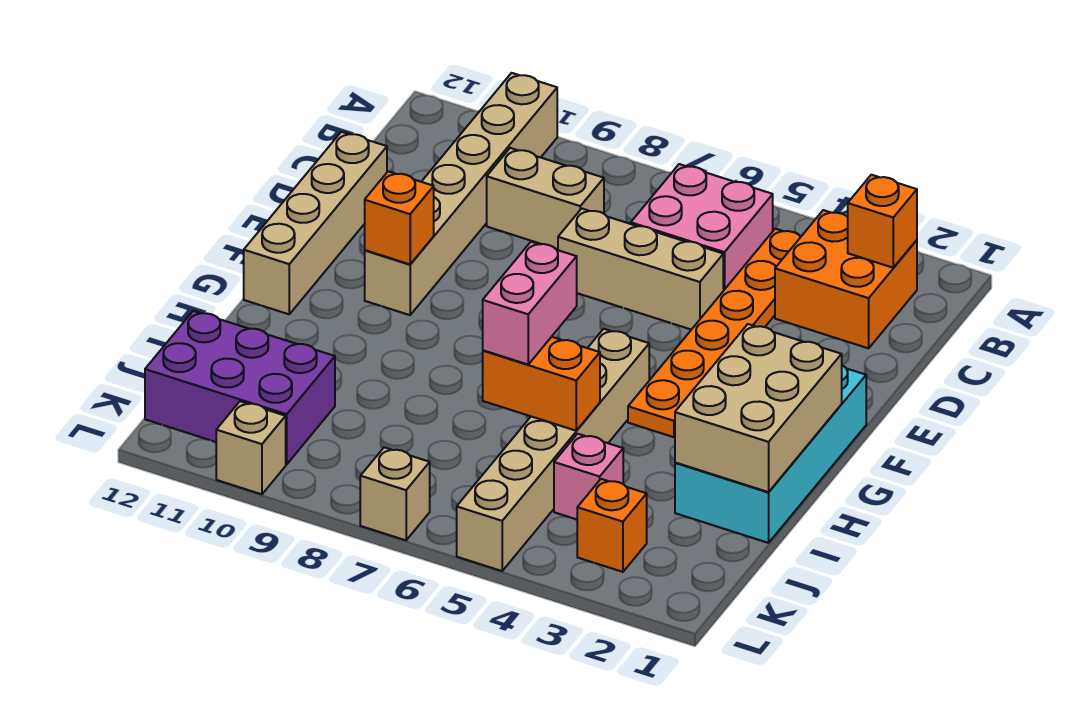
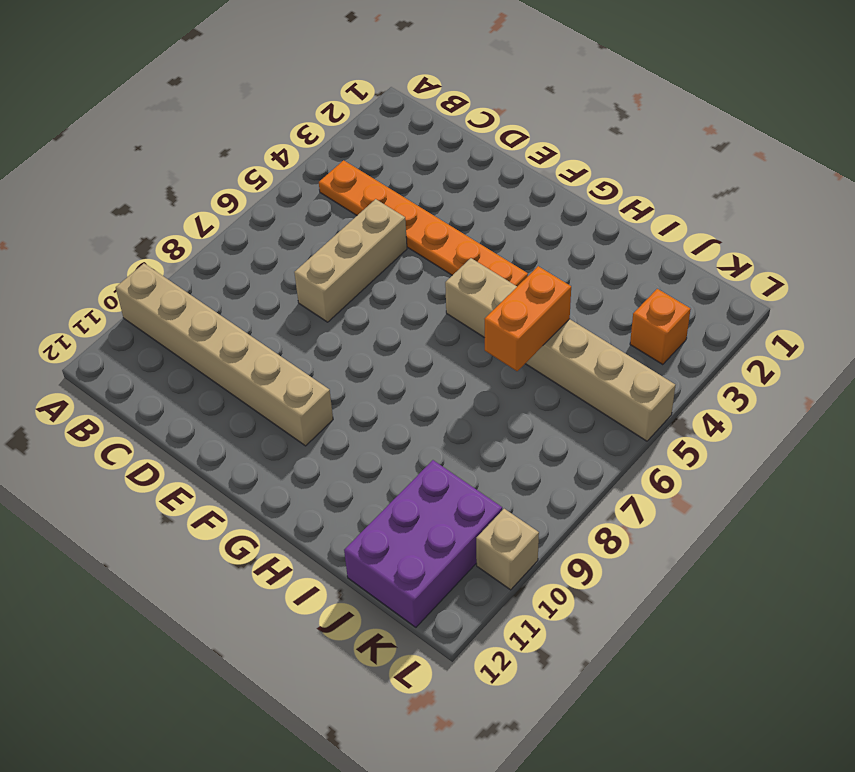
none -> orange brick B2:C3 level 1
none -> pink brick B5:C6 level 1
none -> tan brick C8:C9 level 1

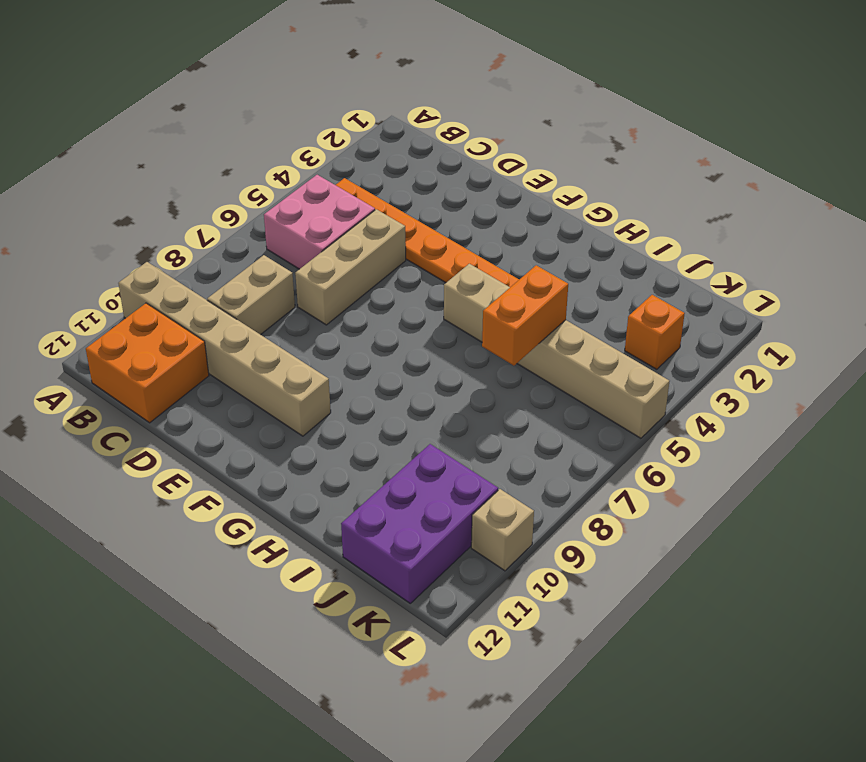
orange brick B11:C12 level 1 -> orange brick B2:C3 level 1
none -> tan brick D12:G12 level 1
none -> cyan brick F1:I2 level 1
none -> pink brick J4 level 1

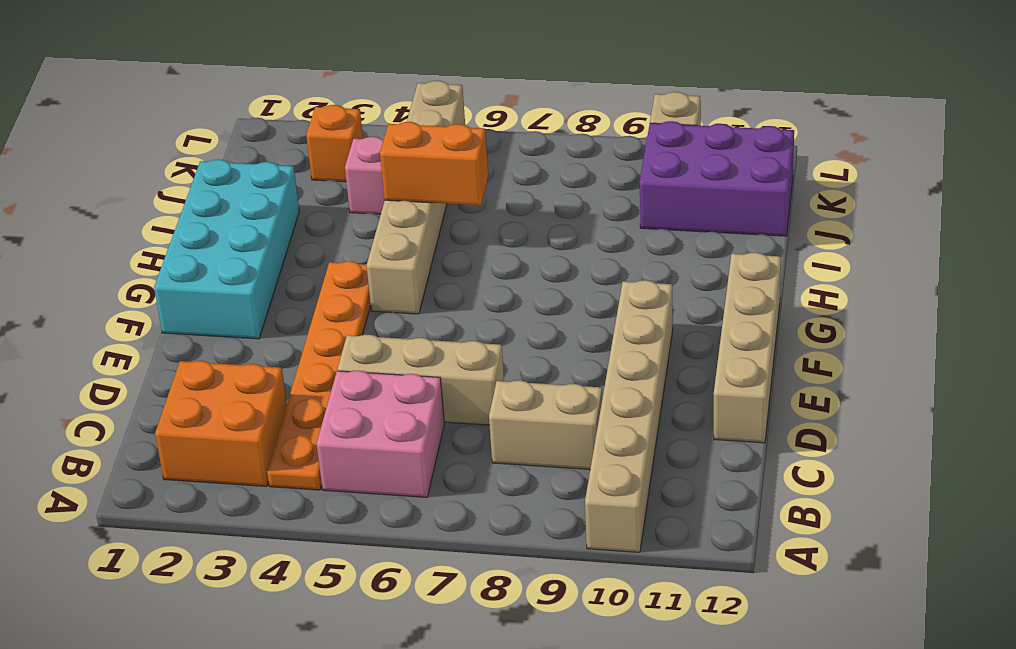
none -> tan brick L7 level 1
none -> orange brick B2 level 2
none -> orange brick F10 level 2

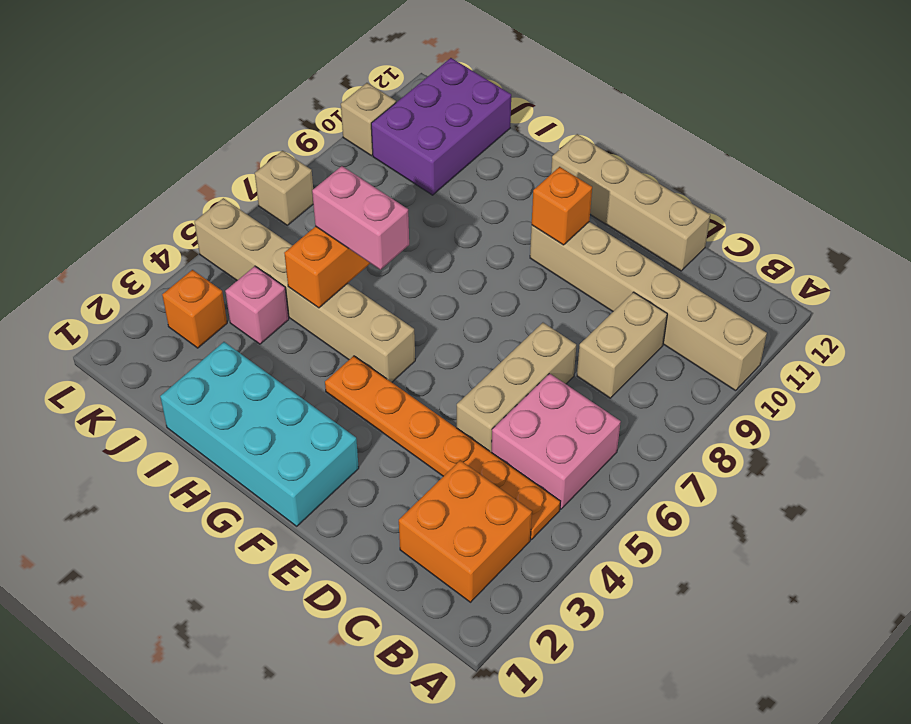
none -> orange brick B2 level 2
none -> tan brick G1:I2 level 2

